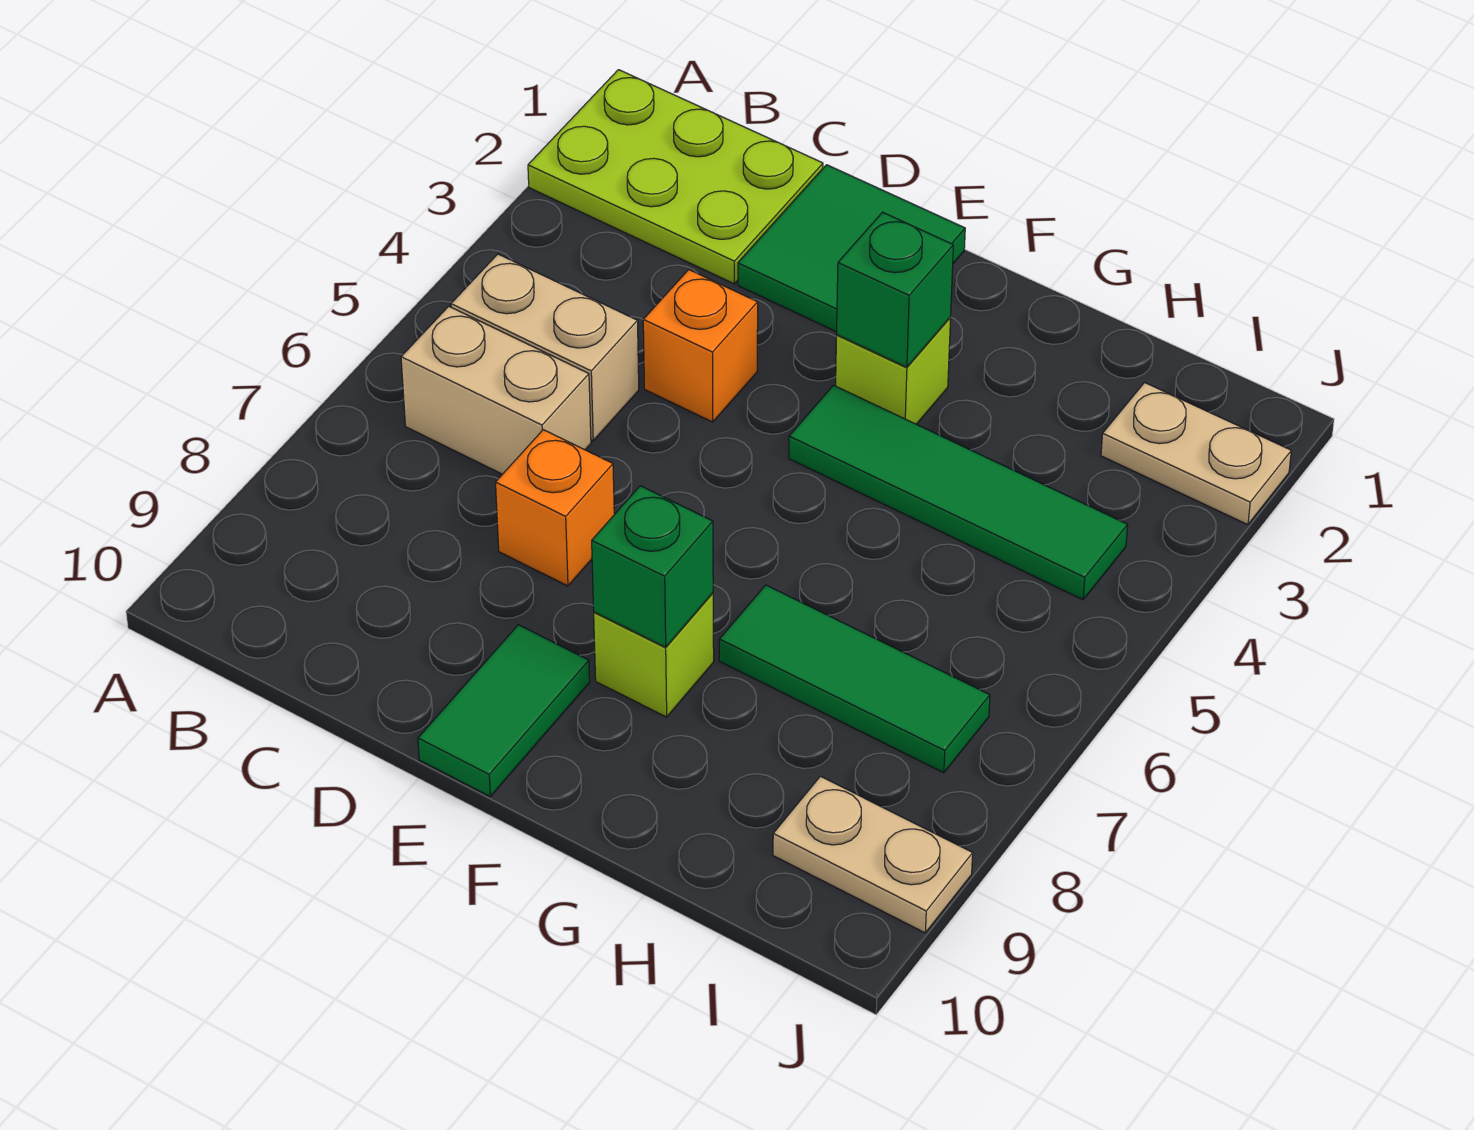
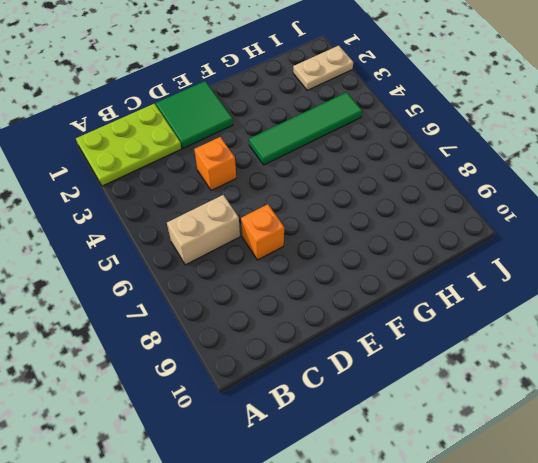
none -> tan brick B5:C5 level 1
none -> green tile E9:E10 level 1
none -> lime brick F3 level 1

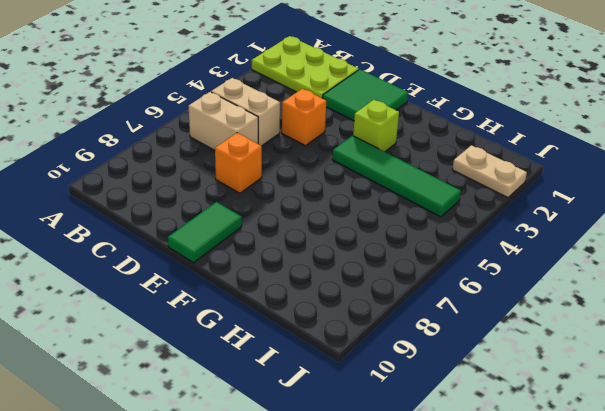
none -> lime brick F8 level 1
none -> green tile G7:I7 level 1
none -> tan plate I9:J9 level 1

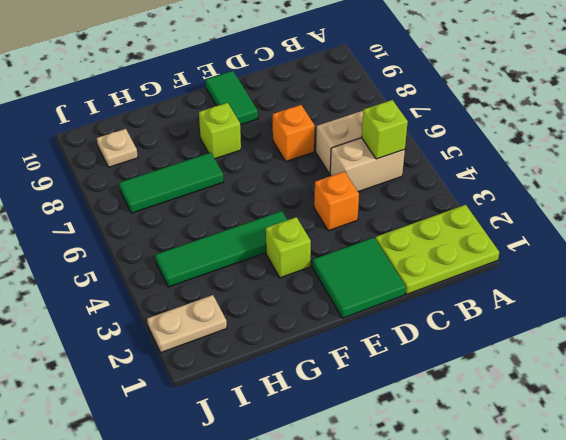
lime brick B5 level 2 -> none
tan plate I9 level 1 -> tan plate I9:J9 level 1
none -> green brick F3 level 2
none -> green brick F8 level 2

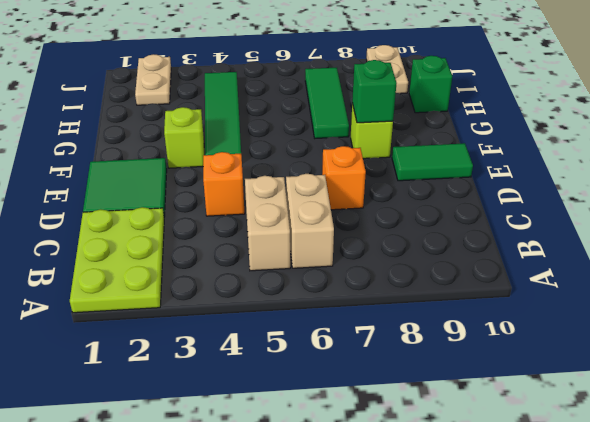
green brick H10 level 1 -> green brick F3 level 2

